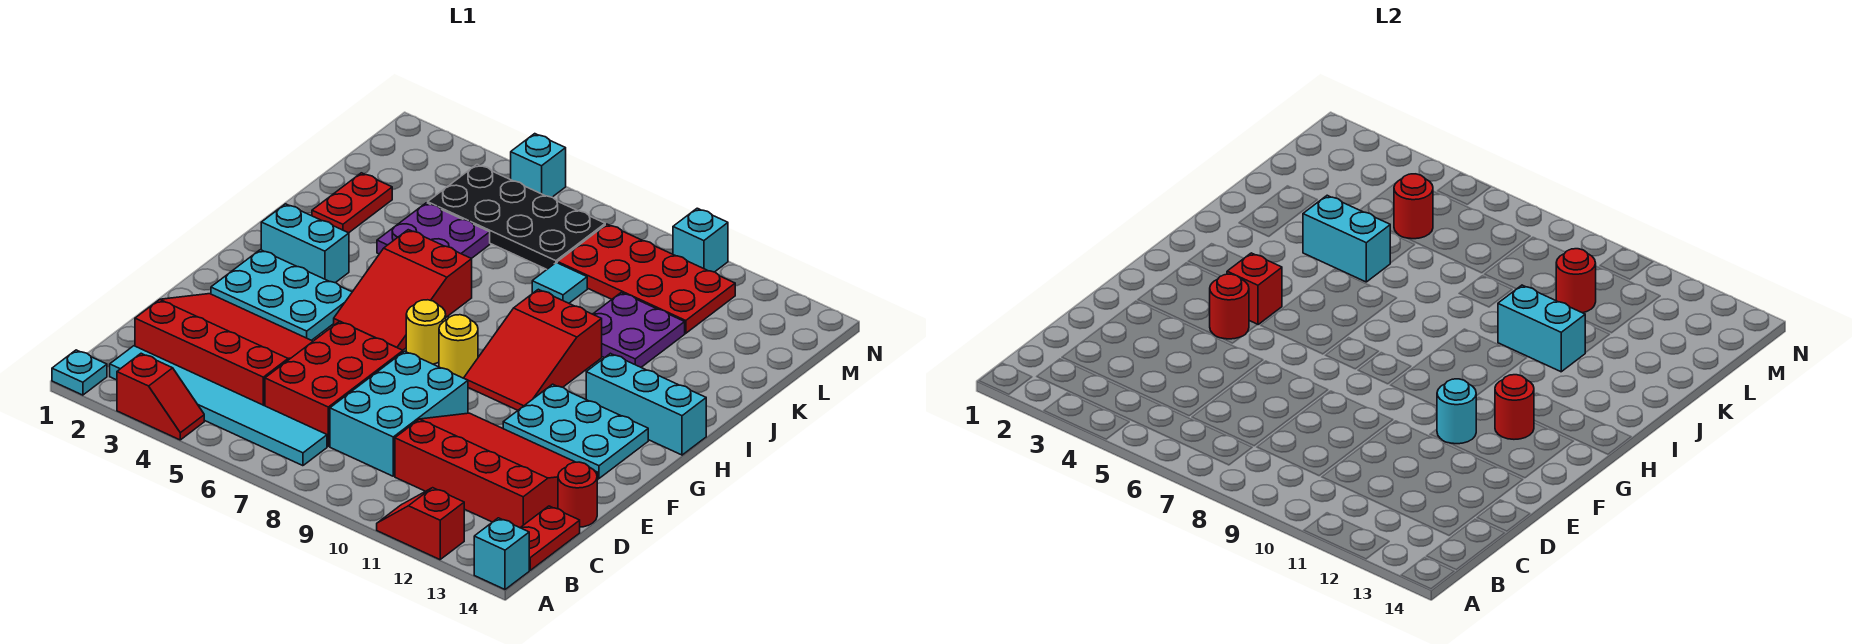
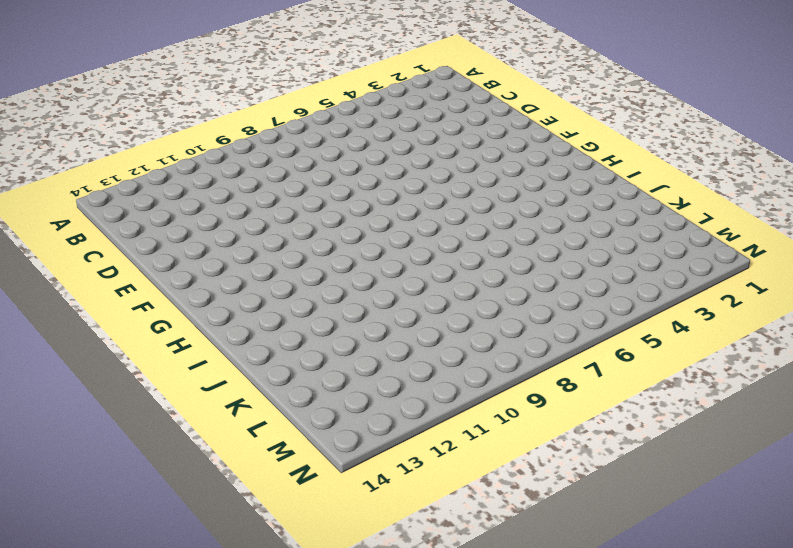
none -> cyan plate A1 level 1
none -> red slope A3:A4 level 1 top 3
none -> red slope A11:A12 level 1 top 12
none -> cyan brick A14 level 1

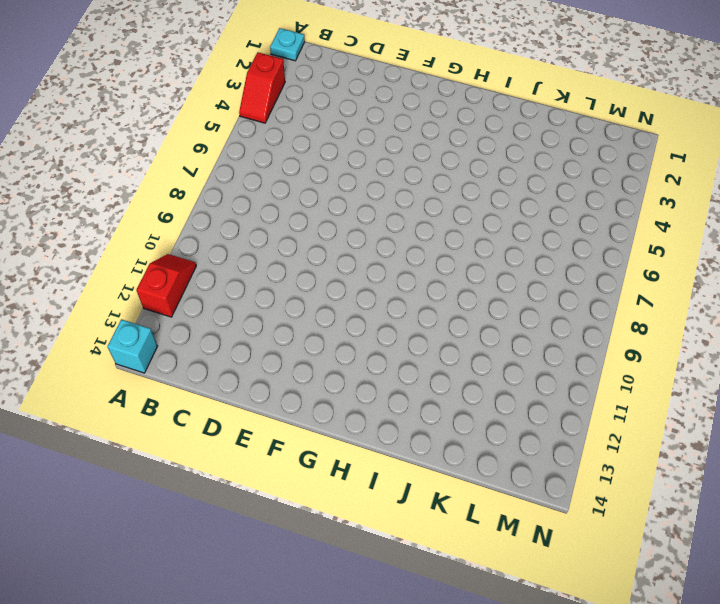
none -> cyan tile B2:B7 level 1
none -> red plate B14:C14 level 1
none -> red slope C2:E5 level 1 top C
none -> red brick C6:E7 level 1

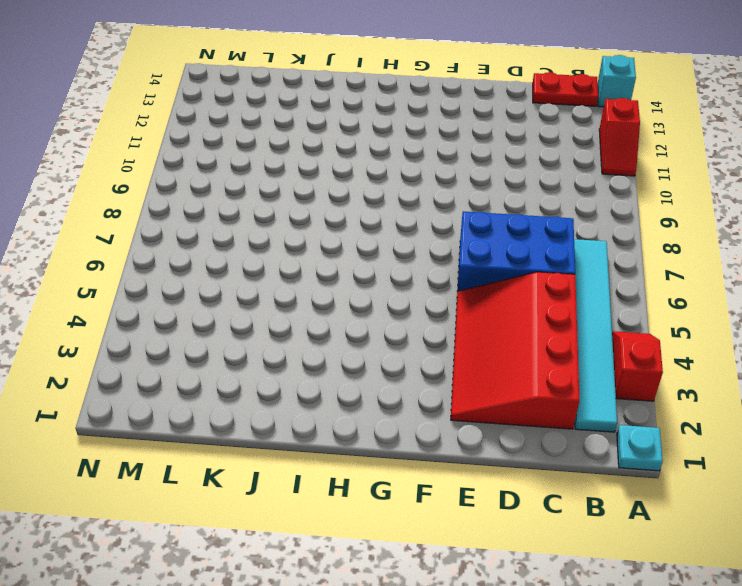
blue brick C6:E7 level 1 -> red brick C6:E7 level 1
none -> cyan brick C8:E9 level 1
none -> red slope C10:E13 level 1 top C
none -> red round brick D14 level 1
none -> cyan plate F2:G4 level 1

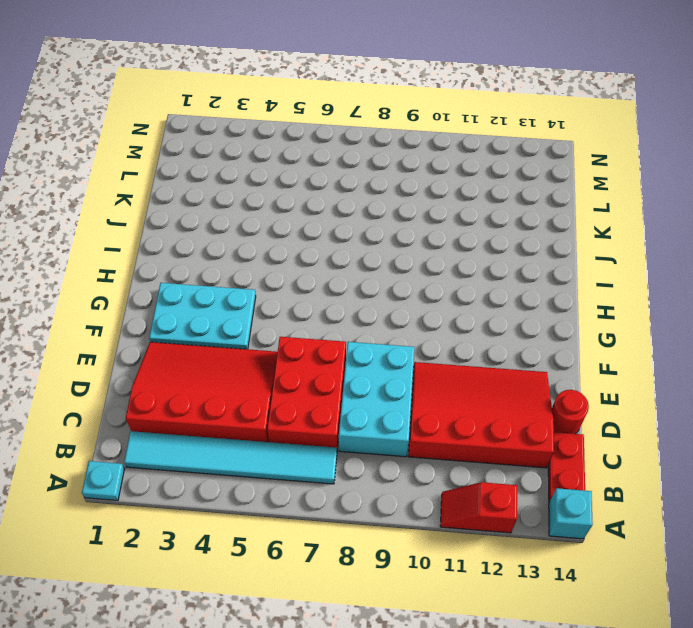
none -> red slope A3:A4 level 1 top 3
none -> cyan plate F11:G13 level 1
none -> red slope G5:I6 level 1 top I
none -> yellow round brick G7 level 1

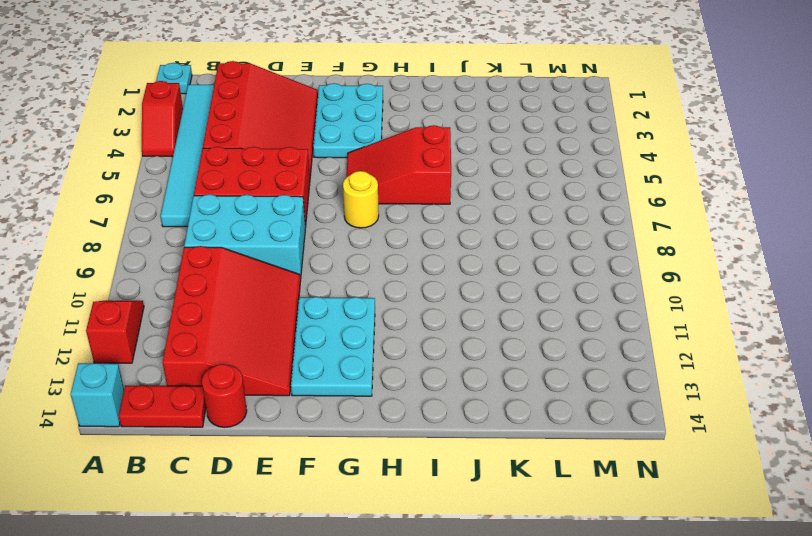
none -> yellow round brick G8 level 1
none -> red slope G9:I10 level 1 top I
none -> cyan brick H2:H3 level 1
none -> cyan brick H12:H14 level 1

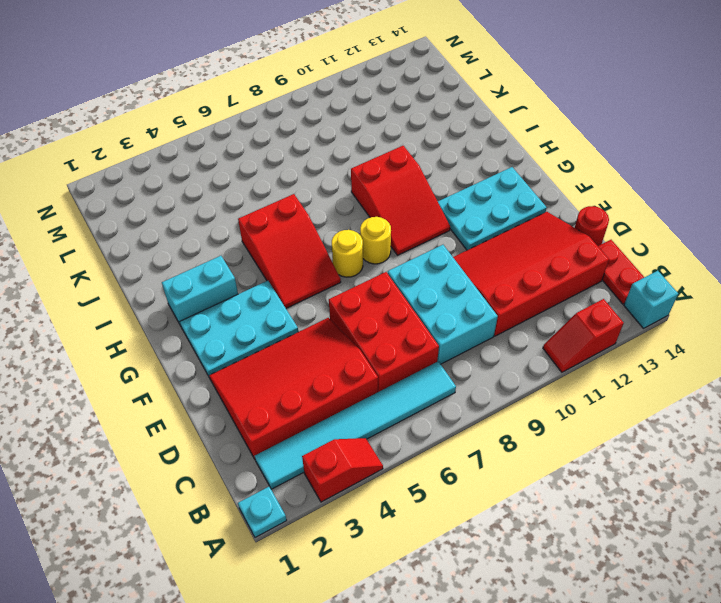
none -> cyan brick H12:H14 level 1
none -> red plate J2:K2 level 1
none -> purple plate J4:K5 level 1
none -> purple plate J10:K11 level 1

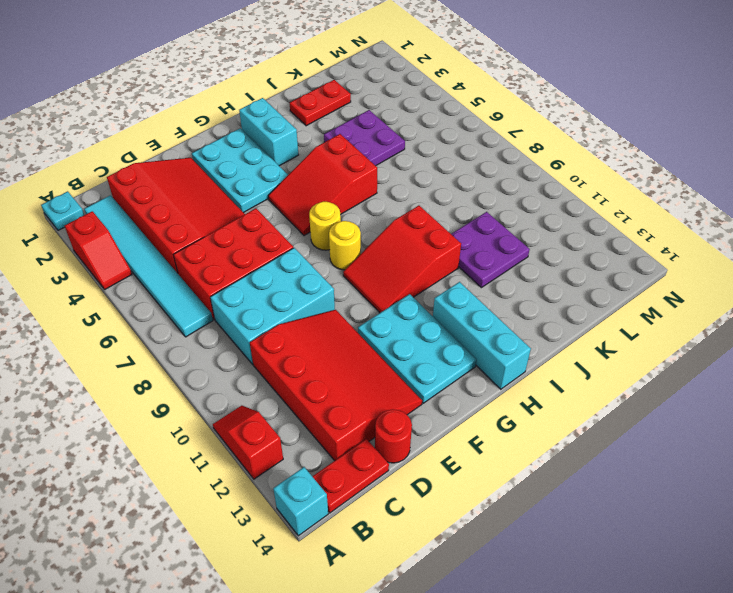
none -> cyan tile K8 level 1
none -> black plate L4:M7 level 1
none -> red plate L8:M11 level 1
none -> cyan brick N5 level 1

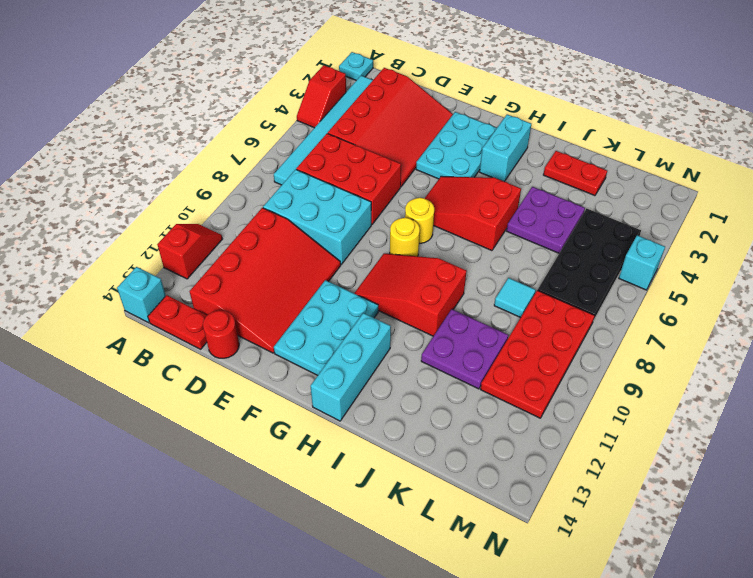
none -> cyan brick N10 level 1
none -> red round brick F4 level 2
none -> cyan round brick F11 level 2
none -> red brick G4 level 2

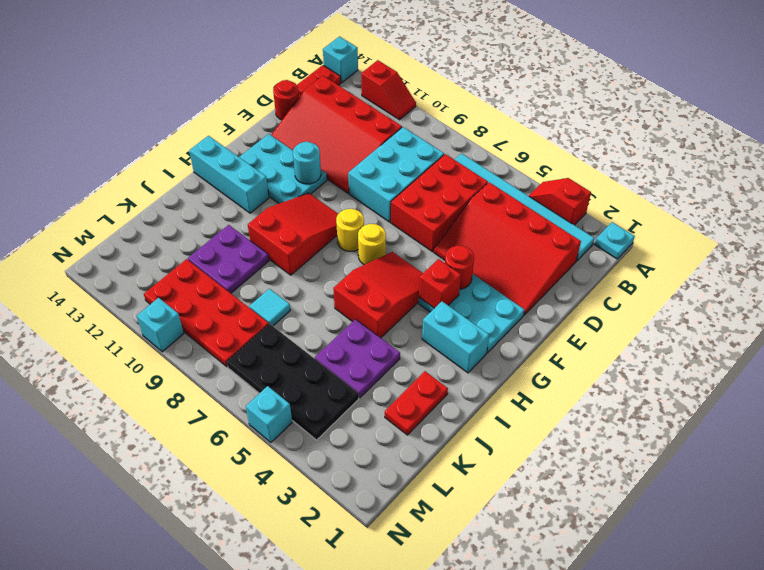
none -> red round brick G12 level 2
none -> cyan brick J4:J5 level 2
none -> cyan brick J10:J11 level 2
none -> red round brick L5 level 2

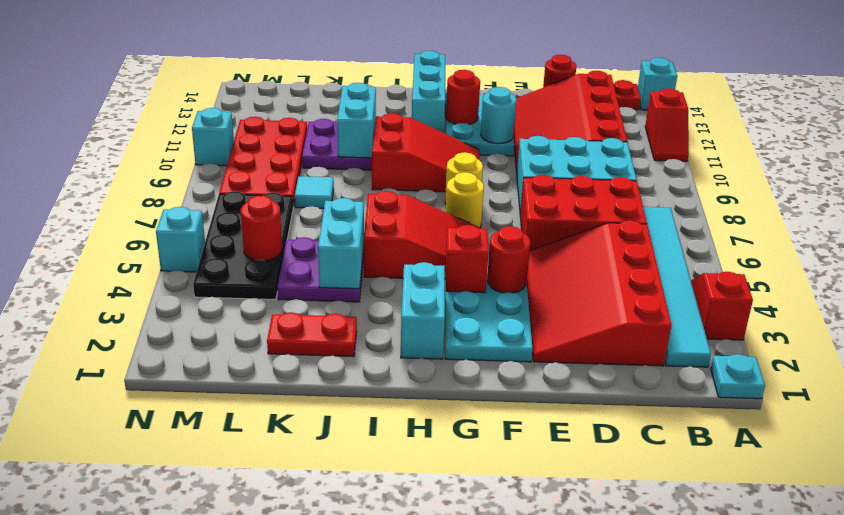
none -> red round brick L10 level 2

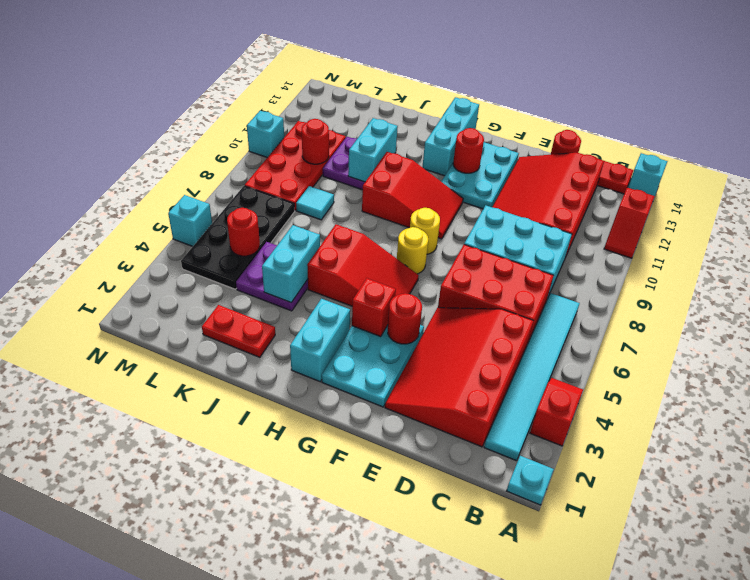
none -> cyan round brick F11 level 2

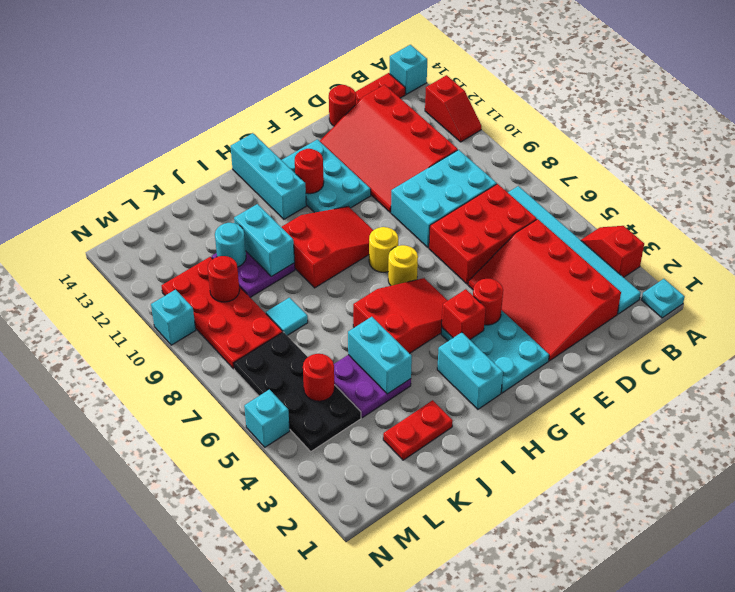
cyan round brick K11 level 2 -> cyan round brick F11 level 2

